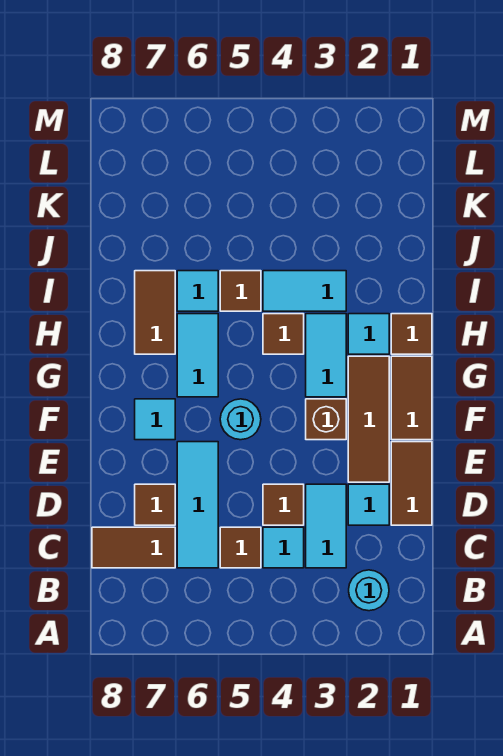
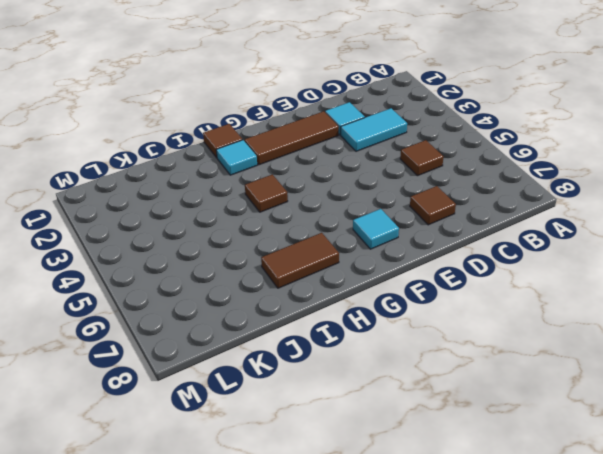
none -> cyan round brick B2 level 1
none -> cyan tile C4 level 1
none -> cyan tile C6:E6 level 1

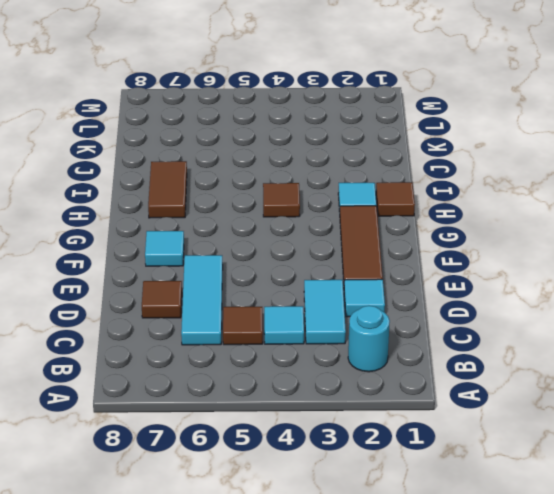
none -> brown tile C7:C8 level 1
none -> brown tile D1:E1 level 1
none -> brown tile D4 level 1

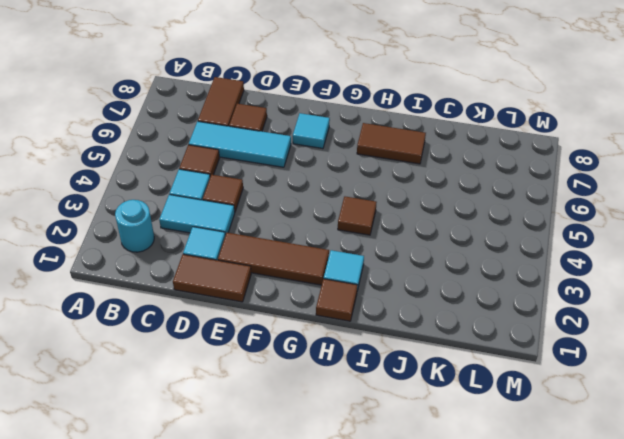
none -> brown tile F1:G1 level 1
none -> brown brick F3 level 1
none -> cyan round brick F5 level 1

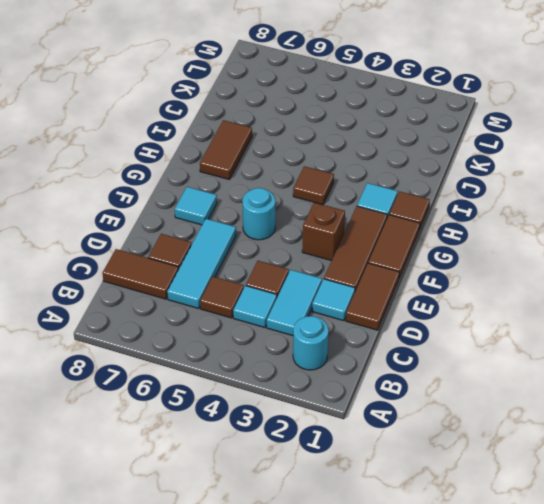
none -> cyan tile G3:H3 level 1
none -> cyan tile G6:H6 level 1
none -> cyan tile I3:I4 level 1

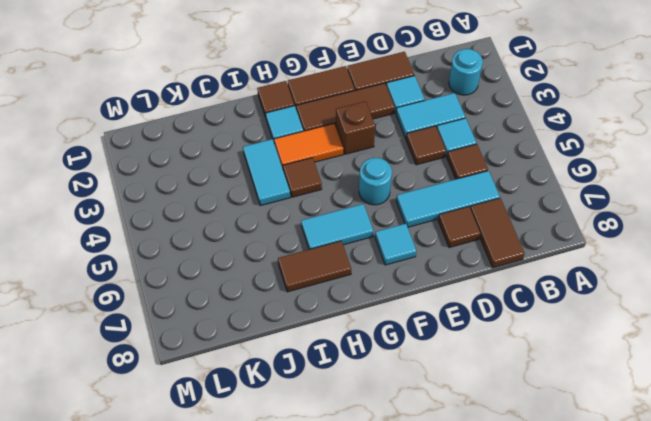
orange tile G3:H3 level 1 -> cyan tile G3:H3 level 1
none -> brown tile I5 level 1
none -> cyan tile I6 level 1

